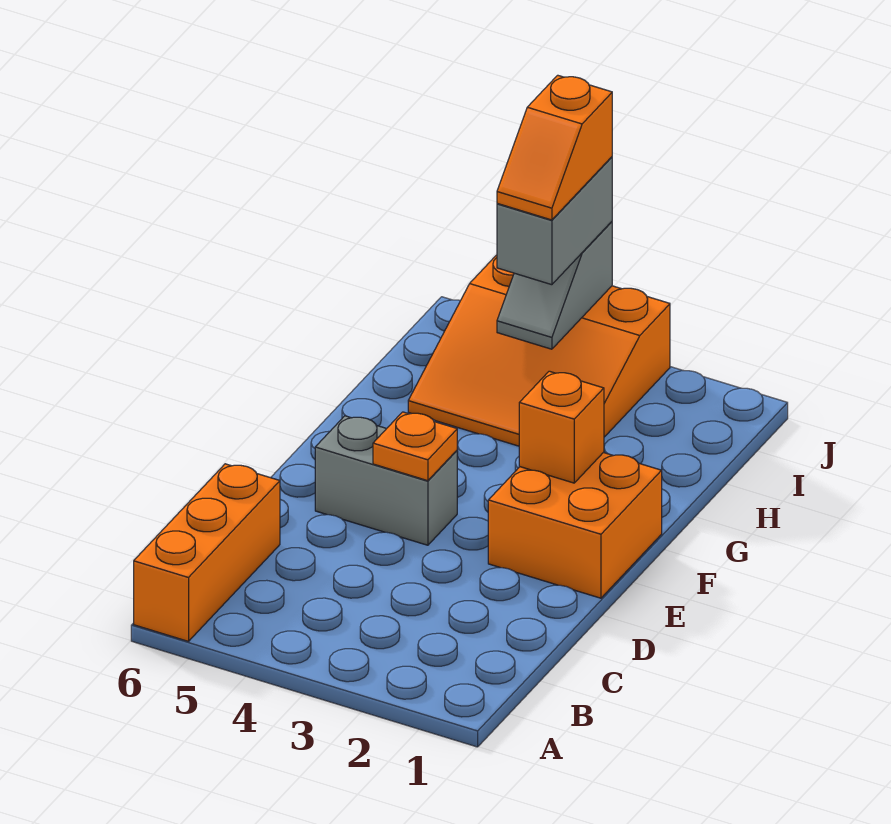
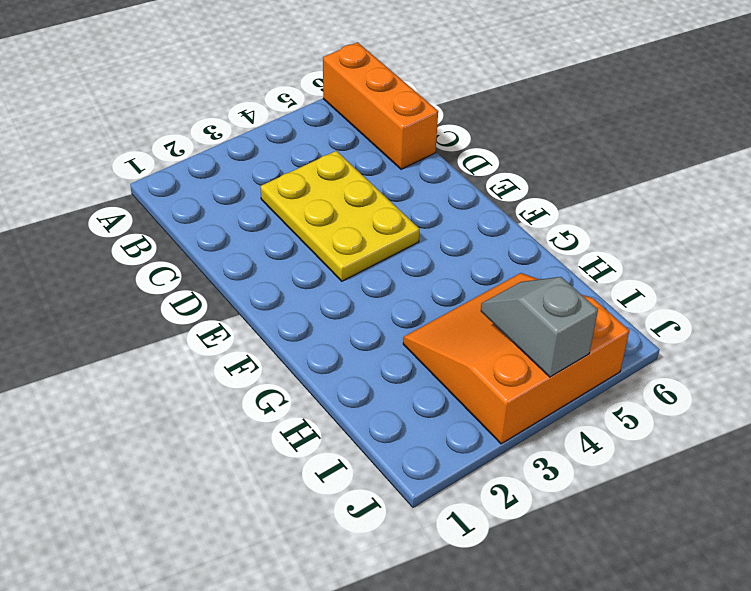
yellow plate C3:E4 level 1 -> grey brick E4:E5 level 1
none -> orange brick E1:F2 level 1
none -> orange plate E4 level 2

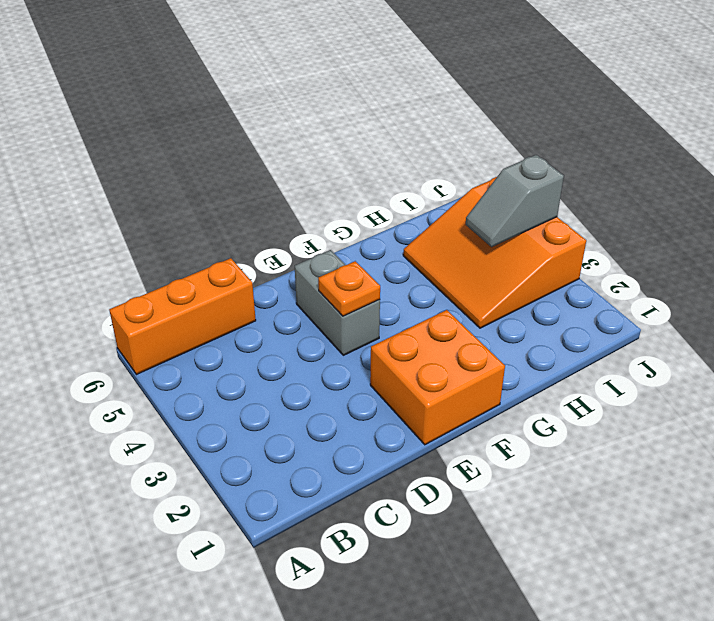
none -> orange brick F2 level 2
none -> grey brick I4:J4 level 3

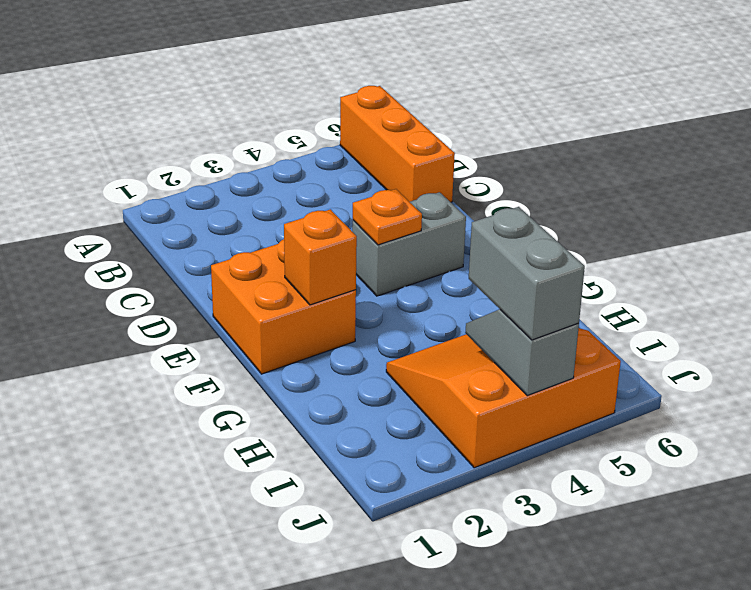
none -> orange slope I4:J4 level 4 top J

